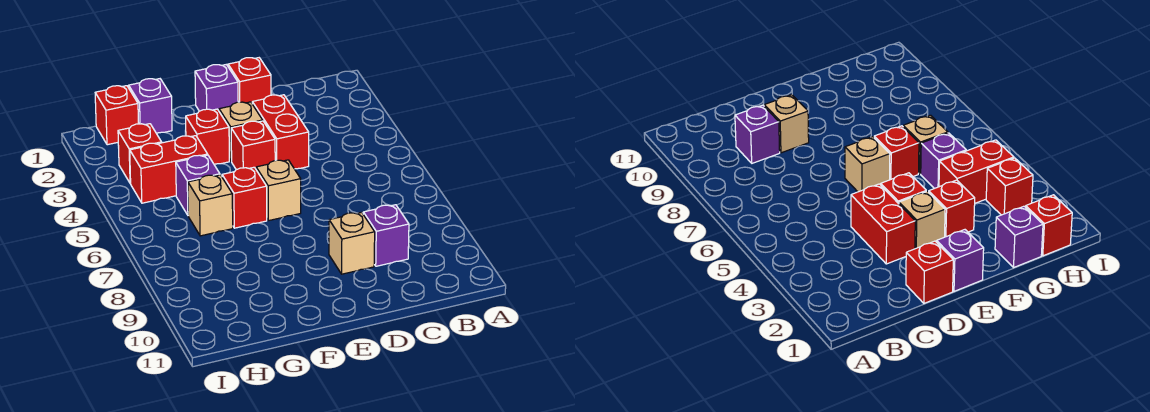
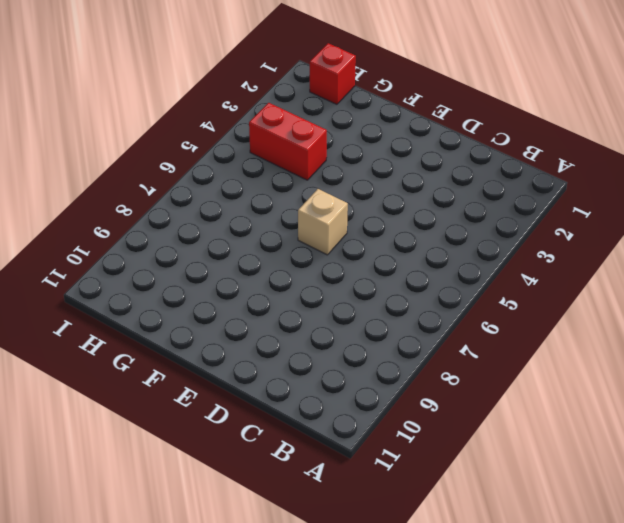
none -> purple brick C9 level 1
none -> red brick D1 level 1
none -> red brick D3:D4 level 1

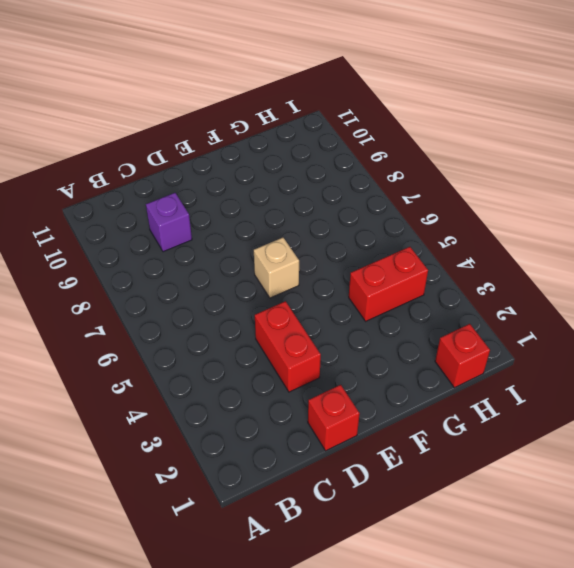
none -> tan brick D9 level 1
none -> purple brick E1 level 1
none -> tan brick E3 level 1

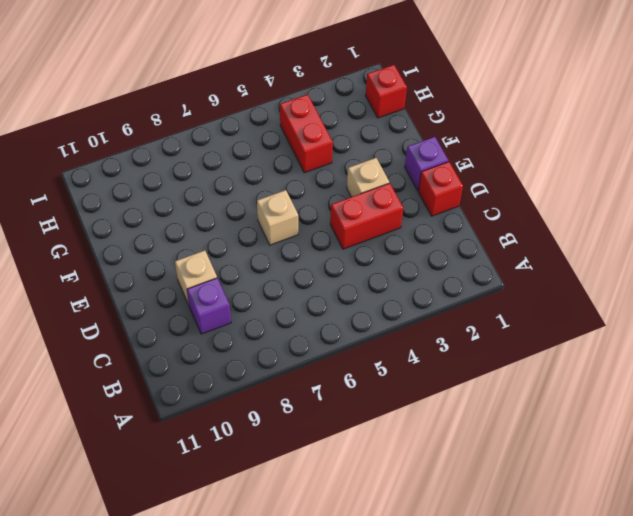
none -> red brick E4 level 1
none -> red brick F3 level 1
none -> red brick F6 level 1

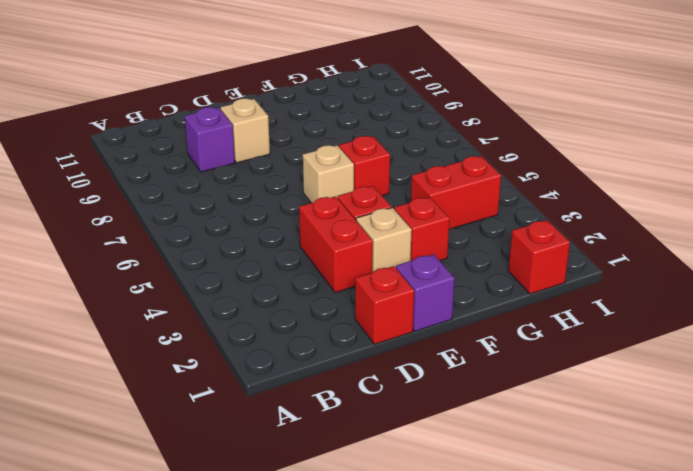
none -> purple brick G1 level 1
none -> purple brick G5 level 1
none -> tan brick G6 level 1

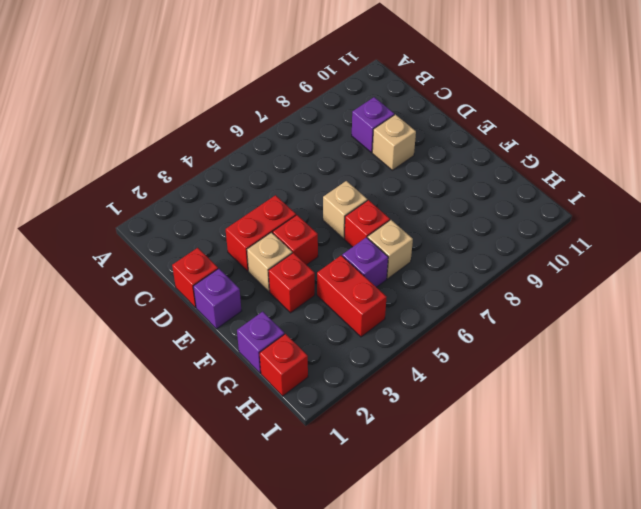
none -> red brick H3 level 1

